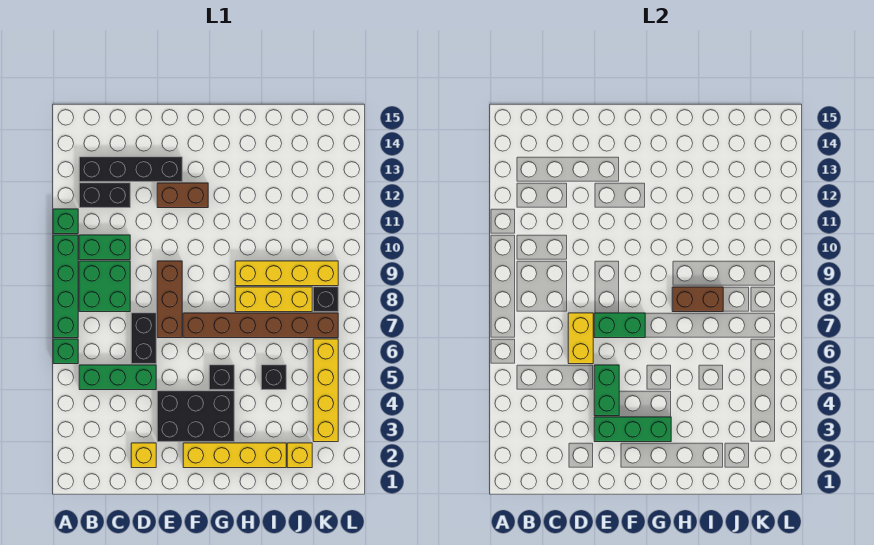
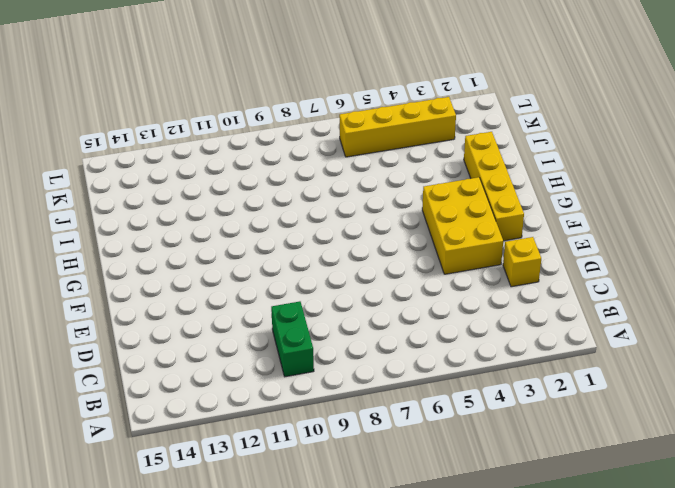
yellow brick E3:G4 level 1 -> black brick E3:G4 level 1
none -> green brick A6 level 1
none -> green brick A7:A10 level 1
none -> green brick A11 level 1

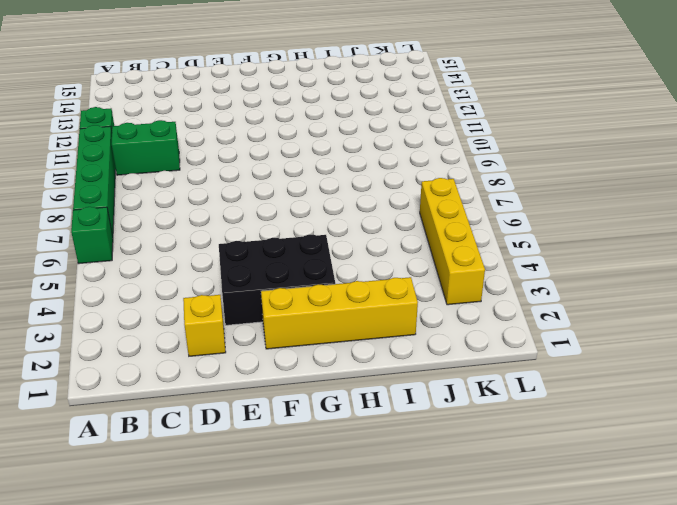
none -> green brick B5:D5 level 1
none -> green brick B8:C9 level 1
none -> black brick B12:C12 level 1

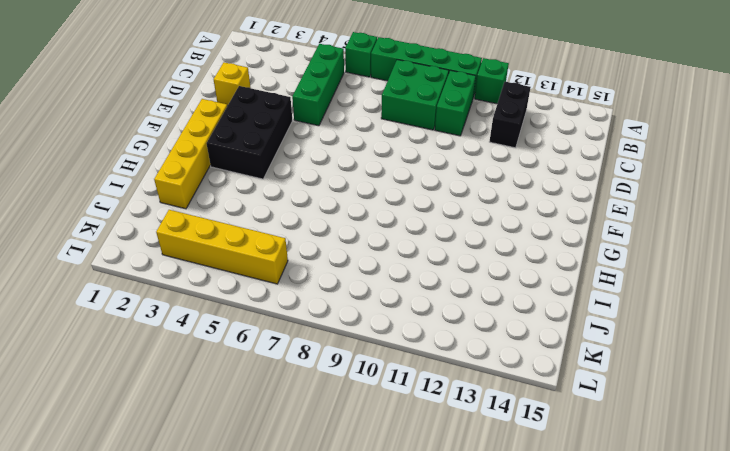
none -> black brick B13:E13 level 1
none -> black brick D6:D7 level 1
none -> brown brick E7:E9 level 1

